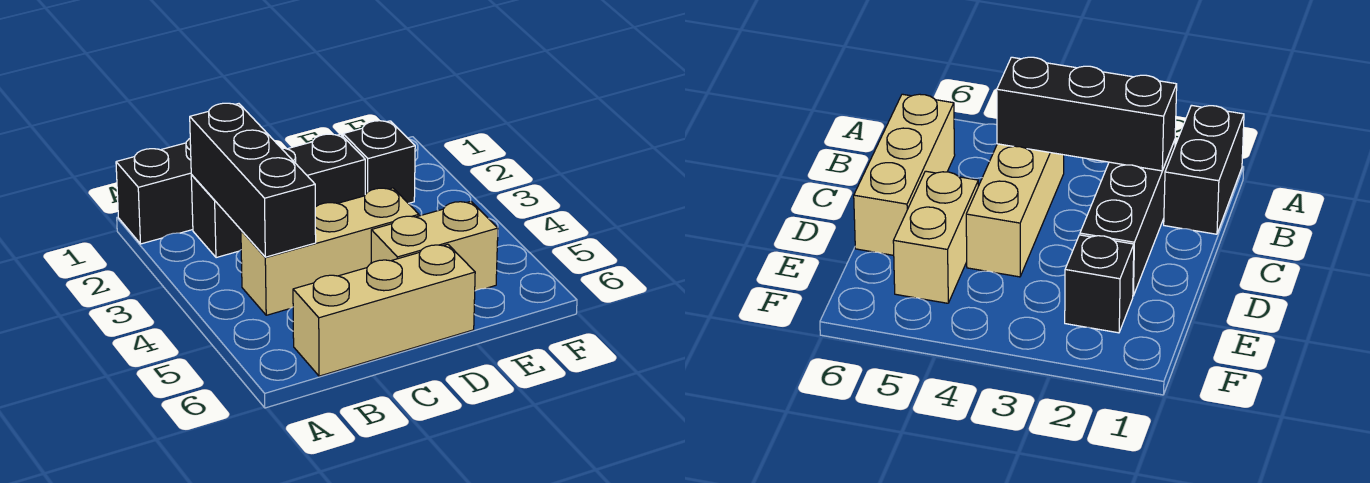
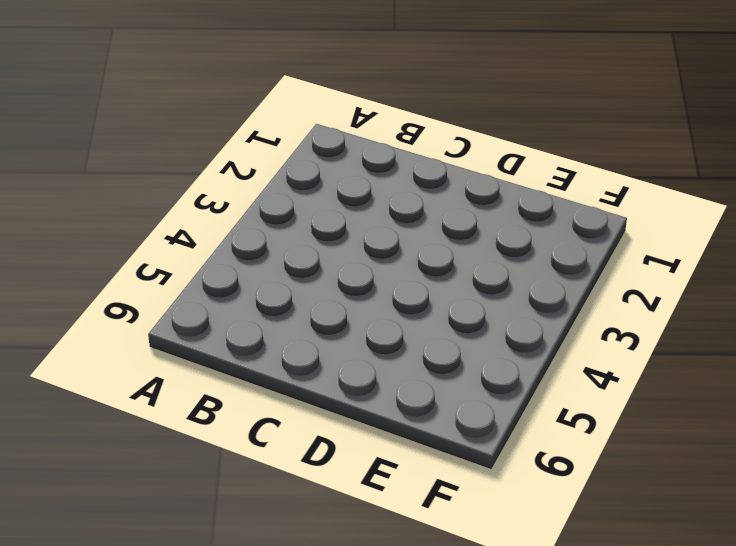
none -> black brick A1:B1 level 1
none -> black brick B2:D2 level 1

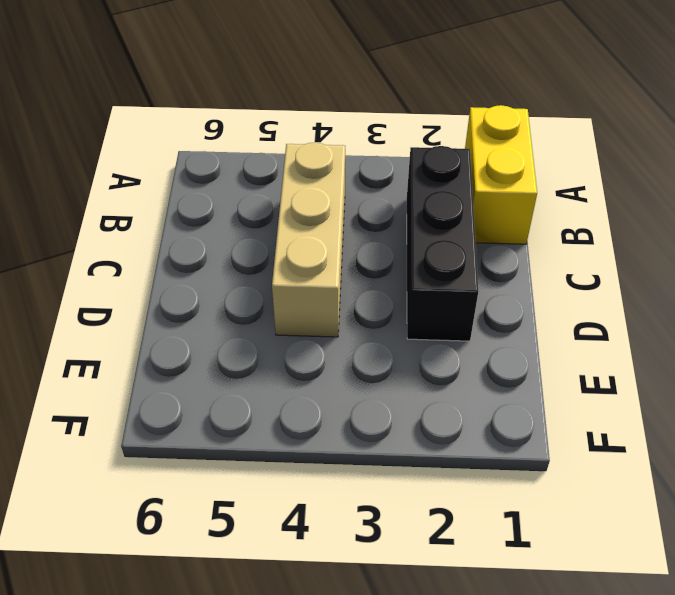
yellow brick A1:B1 level 1 -> black brick A1:B1 level 1
none -> tan brick B6:D6 level 1
none -> tan brick D5:E5 level 1

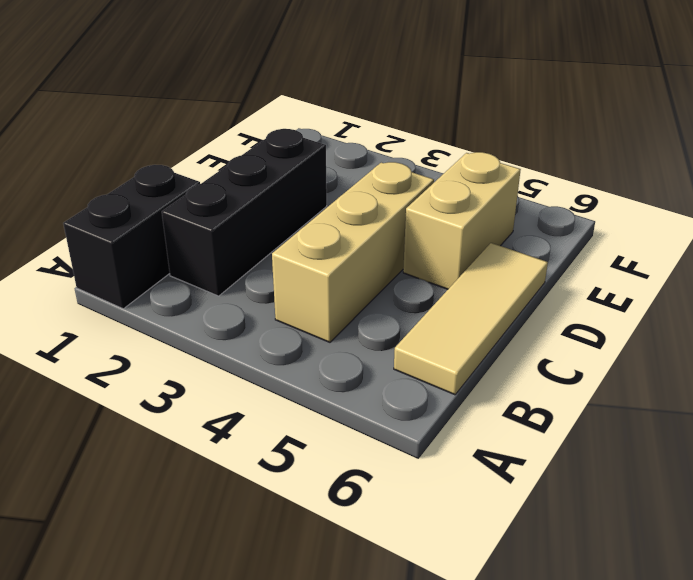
tan tile B6:D6 level 1 -> tan brick B6:D6 level 1
none -> black brick E2 level 1
none -> black brick B2:B4 level 2

